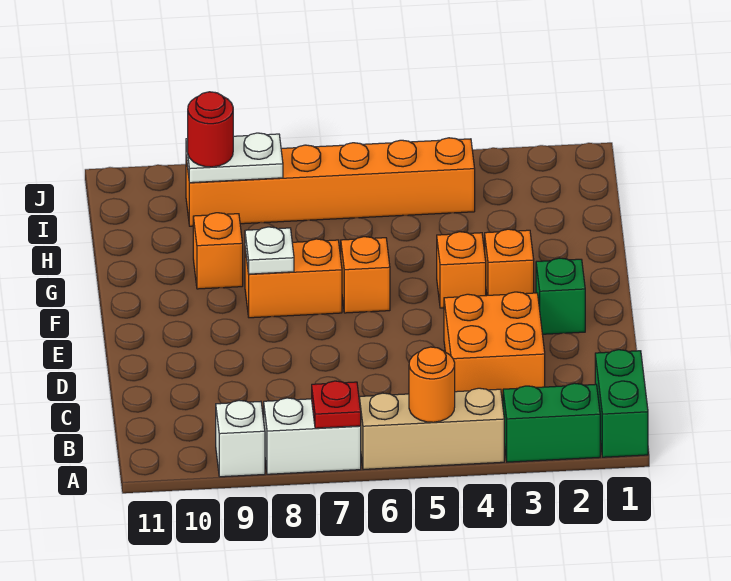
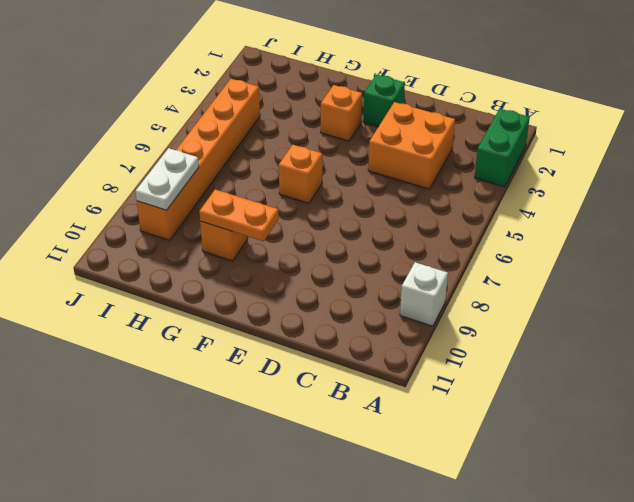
orange plate F9:G9 level 2 -> none
none -> green brick A1:B1 level 1
none -> tan brick A4:A6 level 1
none -> white brick A7:A8 level 1

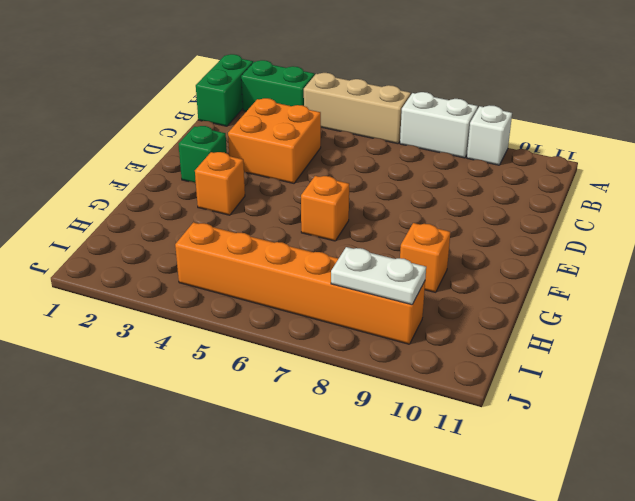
none -> orange brick F4 level 1
none -> orange brick F7:F8 level 1
none -> orange round brick A5 level 2

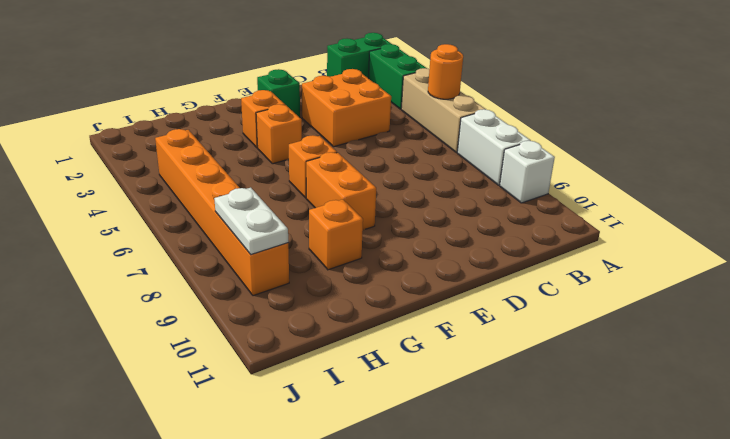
none -> red plate A7 level 2
none -> white plate F8 level 2
none -> red round brick I9 level 3

